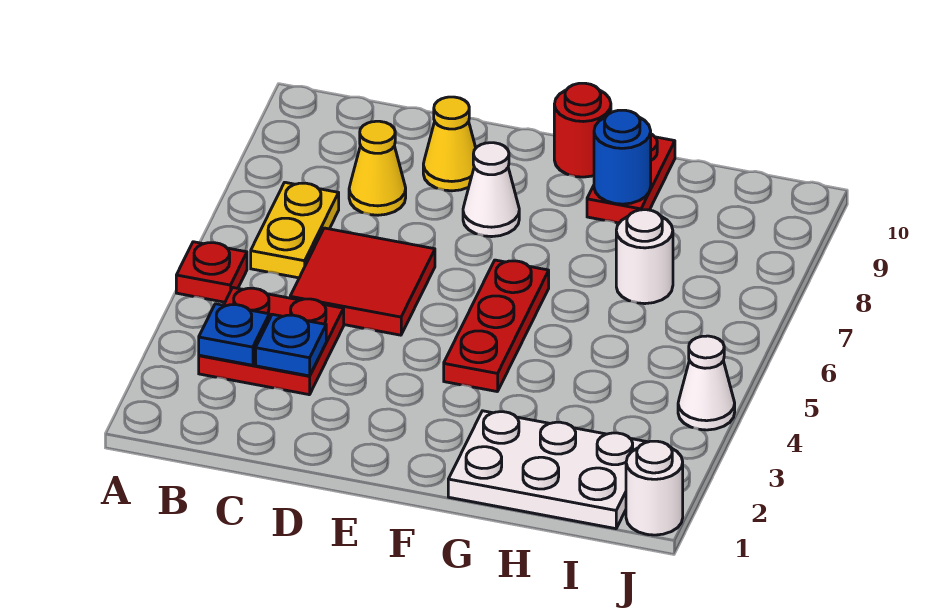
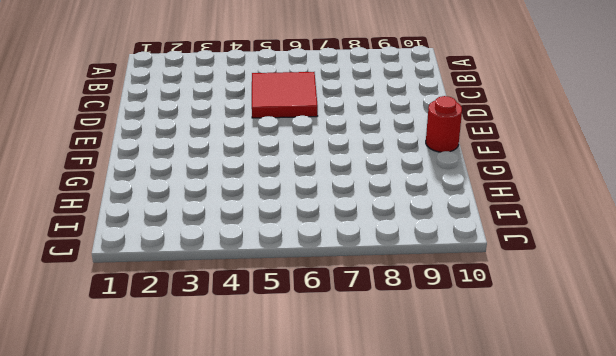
none -> red plate A5 level 1
none -> red plate B3:C4 level 1
none -> yellow plate B6:B7 level 1

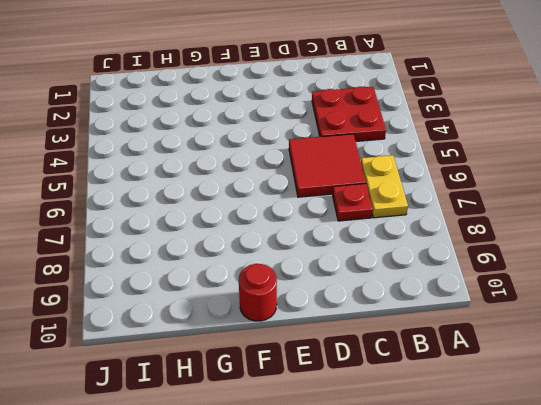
red plate C7 level 1 -> red plate A5 level 1
none -> yellow cone C8 level 1
none -> yellow cone D9 level 1
none -> white cone E8 level 1

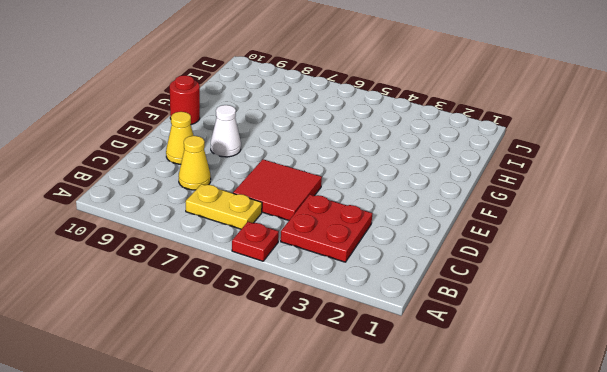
none -> red plate F4:F6 level 1
none -> white plate G1:I2 level 1
none -> red plate G9:G10 level 1

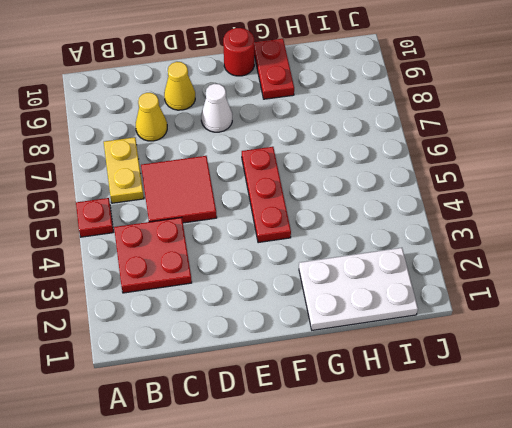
none -> white round brick H7 level 1
none -> white round brick J1 level 1
none -> white cone J4 level 1

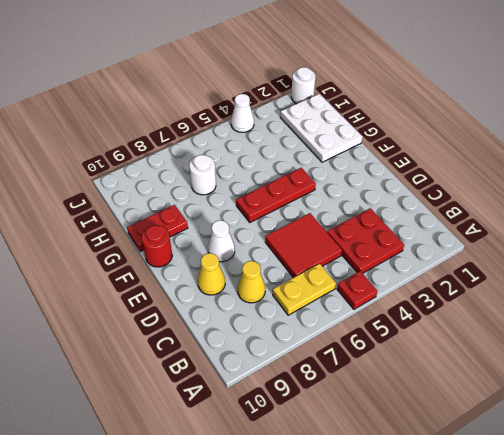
none -> blue plate B3 level 2
none -> blue plate C3 level 2
none -> blue round brick G9 level 2

